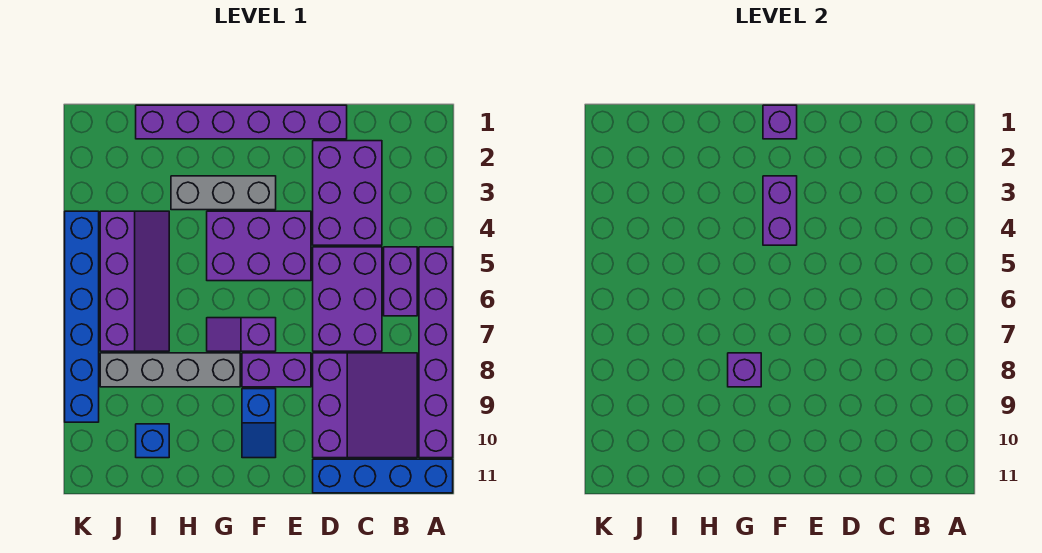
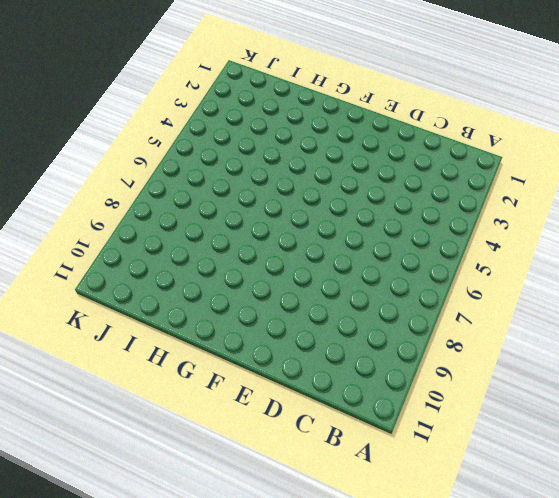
none -> purple brick A5:A10 level 1
none -> blue brick A11:D11 level 1
none -> purple brick B5:B6 level 1

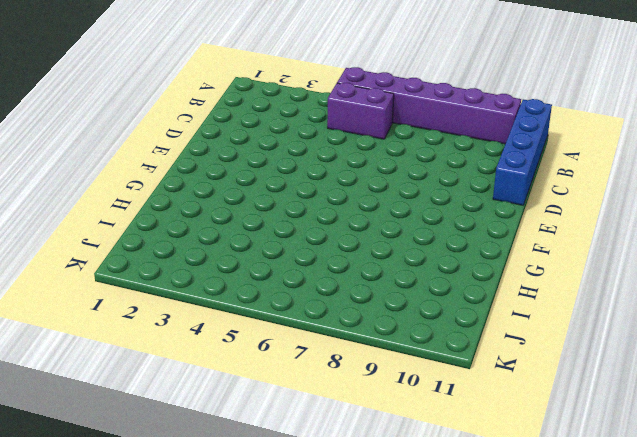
none -> purple slope B8:D10 level 1 top D
none -> purple brick C2:D4 level 1
none -> purple brick C5:D7 level 1

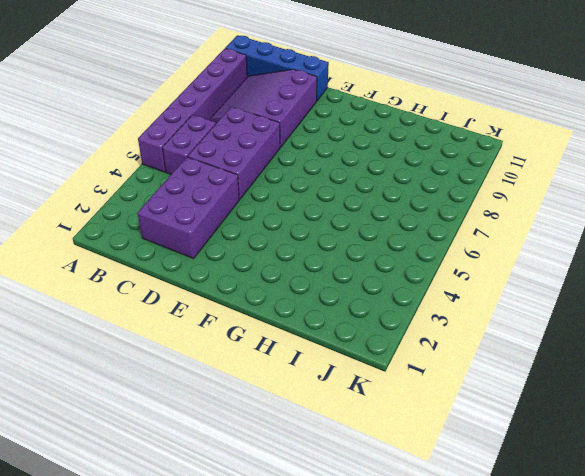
none -> purple brick D1:I1 level 1
none -> purple brick E4:G5 level 1
none -> purple brick E8:F8 level 1

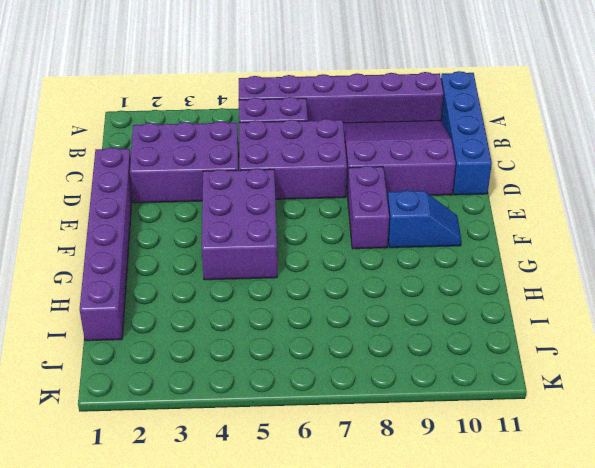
none -> grey brick F3:H3 level 1
none -> purple slope F7:G7 level 1 top F
none -> grey brick G8:J8 level 1

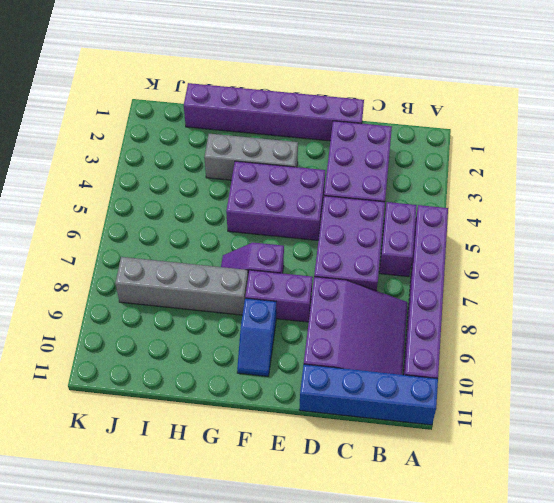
none -> purple slope I4:J7 level 1 top J
none -> blue brick I10 level 1
none -> blue brick K4:K9 level 1

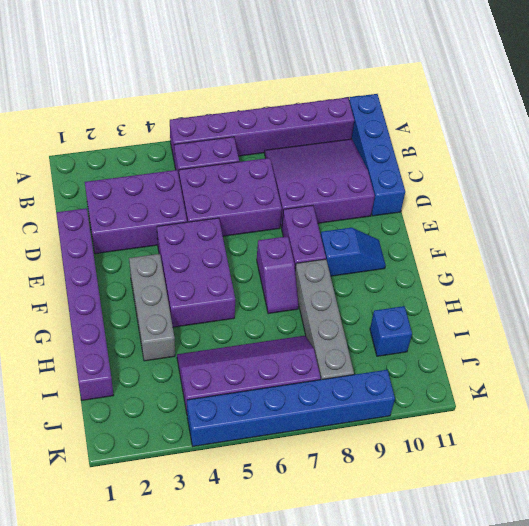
none -> purple brick F1 level 2
none -> purple brick F3:F4 level 2
none -> purple brick G8 level 2

